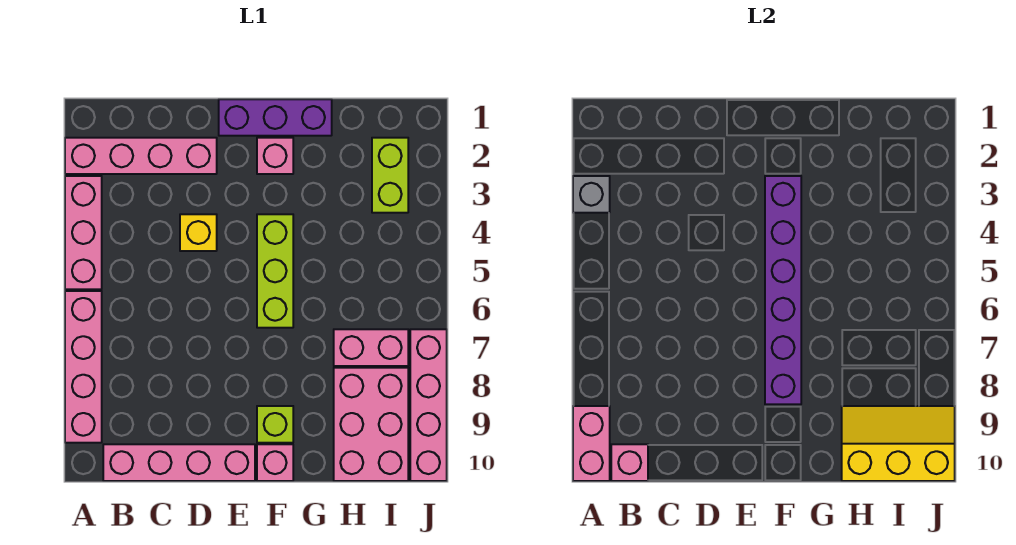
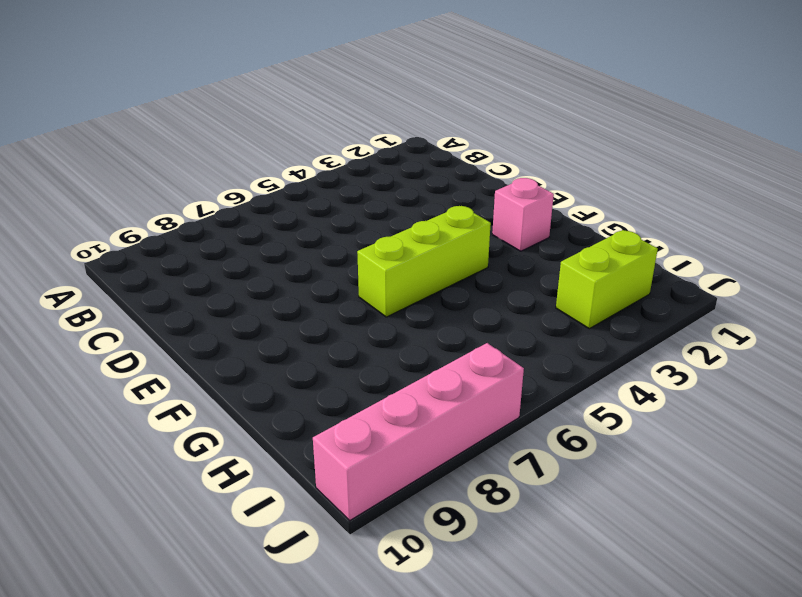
none -> pink brick A2:D2 level 1
none -> pink brick A3:A5 level 1
none -> pink brick A6:A9 level 1

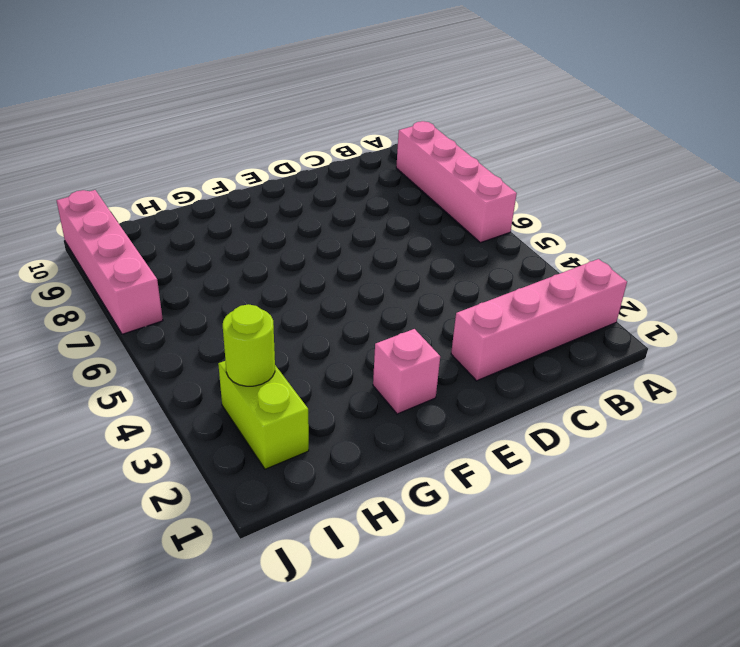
lime round brick I3 level 2 -> none
none -> pink brick A3:A5 level 1
none -> pink brick B10:E10 level 1
none -> yellow brick D4 level 1

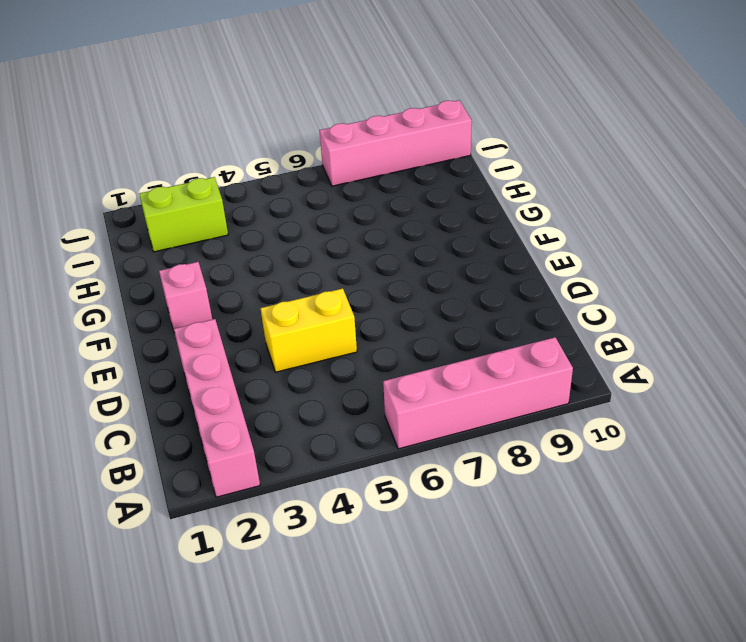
yellow brick D4:D5 level 1 -> yellow brick D4 level 1
none -> pink brick A3:A5 level 1
none -> pink brick B10:E10 level 1
none -> purple brick E1:G1 level 1

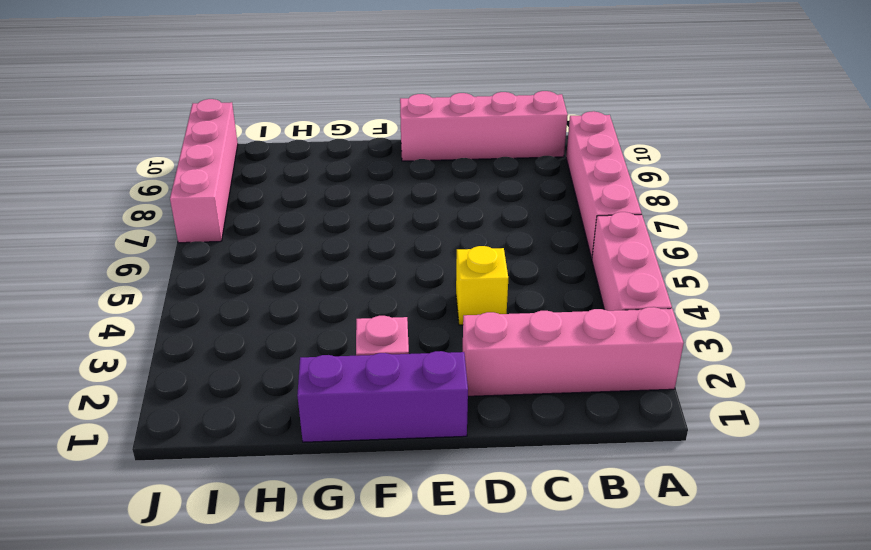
none -> lime brick F4:F6 level 1
none -> lime brick F9 level 1
none -> pink brick F10 level 1

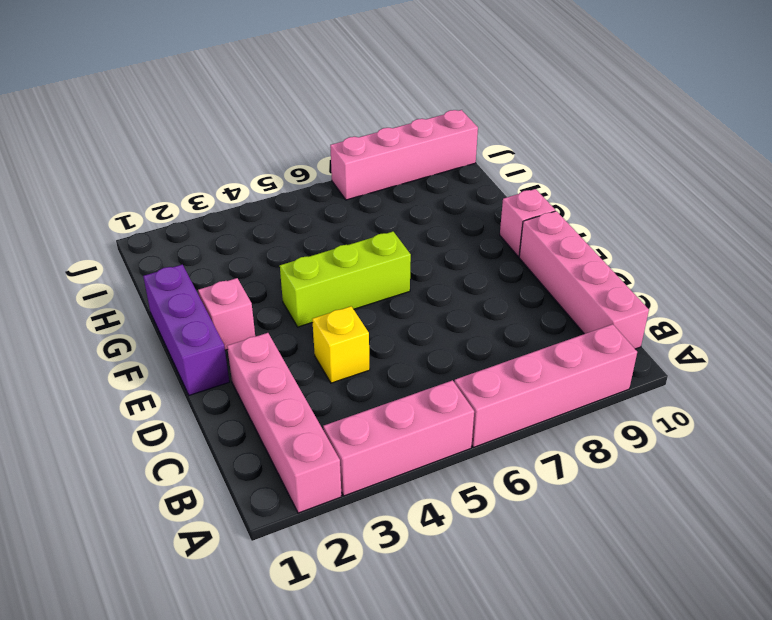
none -> lime brick F9 level 1
none -> pink brick H7:I7 level 1
none -> pink brick H8:I10 level 1

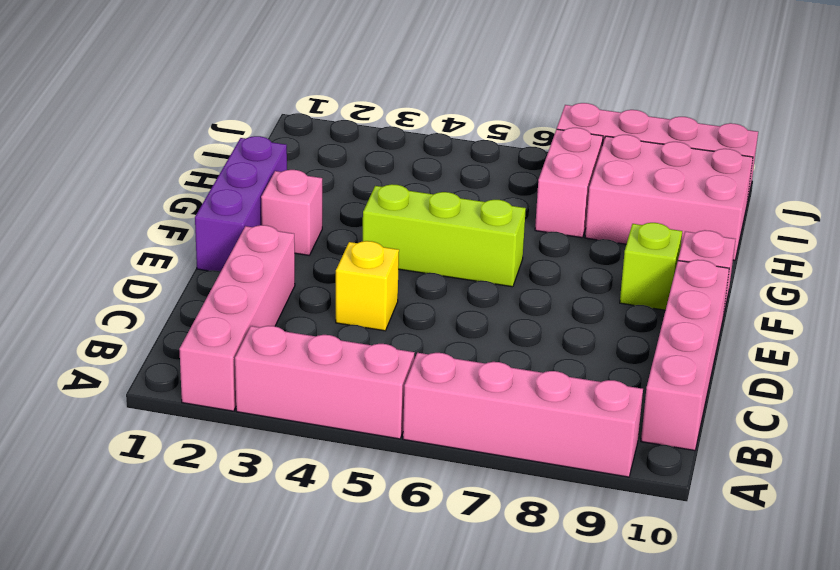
none -> lime brick I2:I3 level 1
none -> grey brick A3 level 2
none -> pink brick A9:A10 level 2

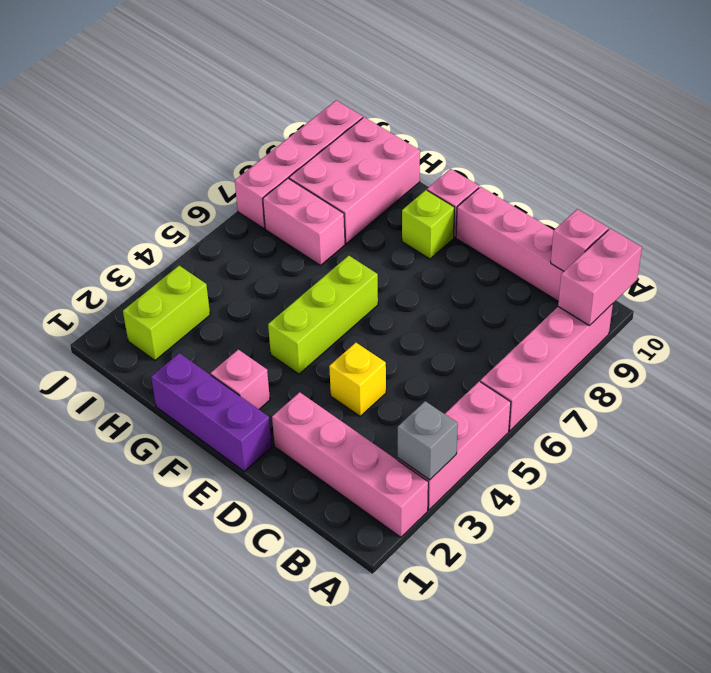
none -> purple brick F3:F8 level 2
none -> yellow slope H9:J10 level 2 top 10

